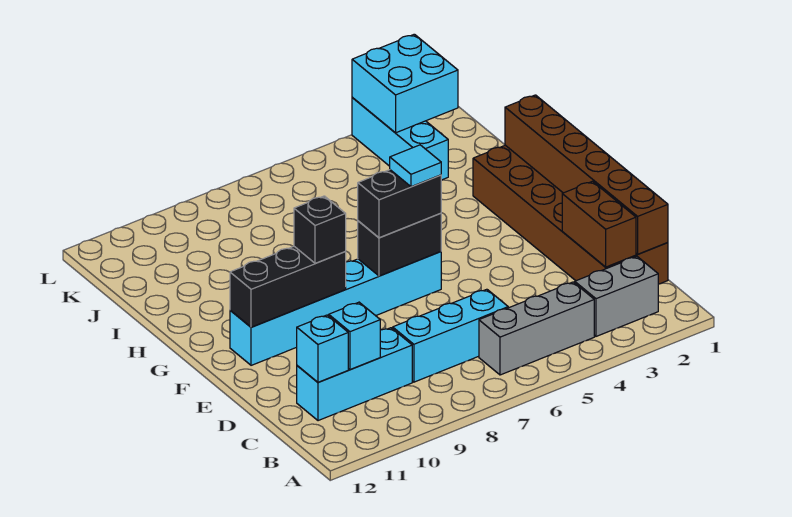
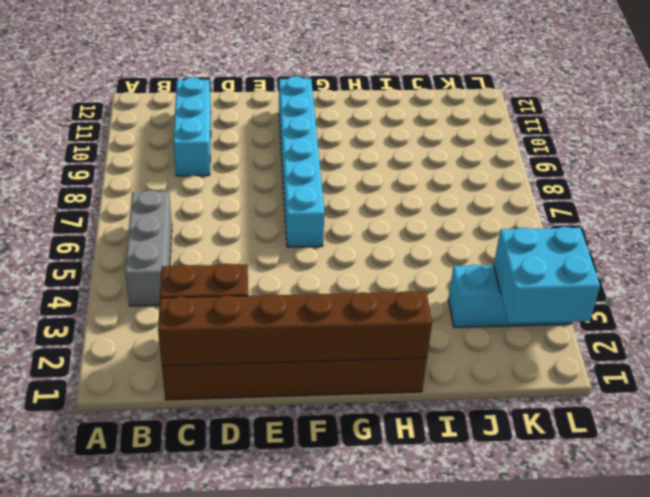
none -> grey brick B2:B3 level 1
none -> cyan brick C6:C8 level 1
none -> cyan brick C10 level 2

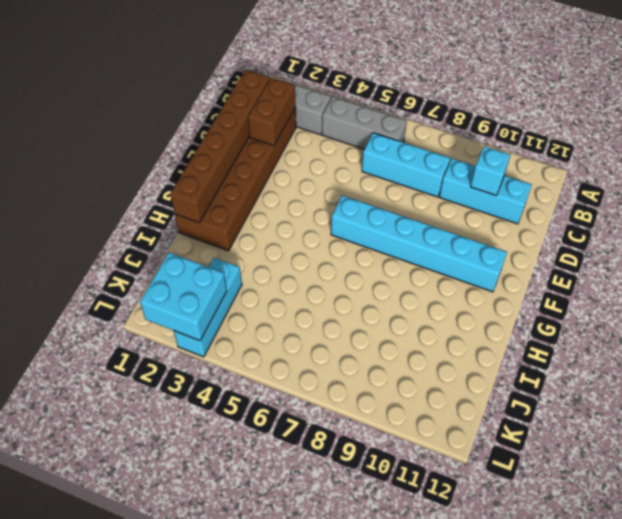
none -> cyan brick C11 level 2
none -> black brick F6:F7 level 2
none -> black brick F9:F11 level 2

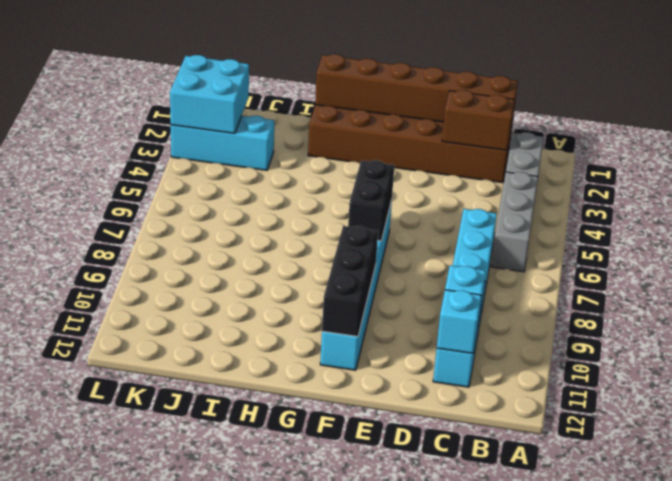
none -> black brick F6:F7 level 3
none -> black brick F9 level 3
none -> cyan tile F6 level 4

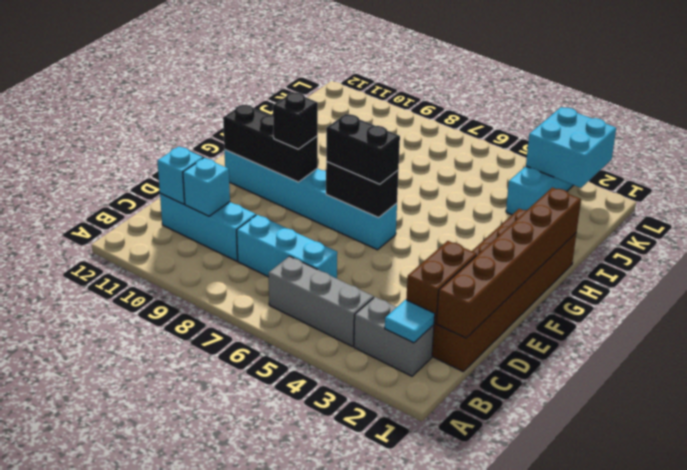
cyan tile B2 level 2 -> cyan tile F6 level 4

